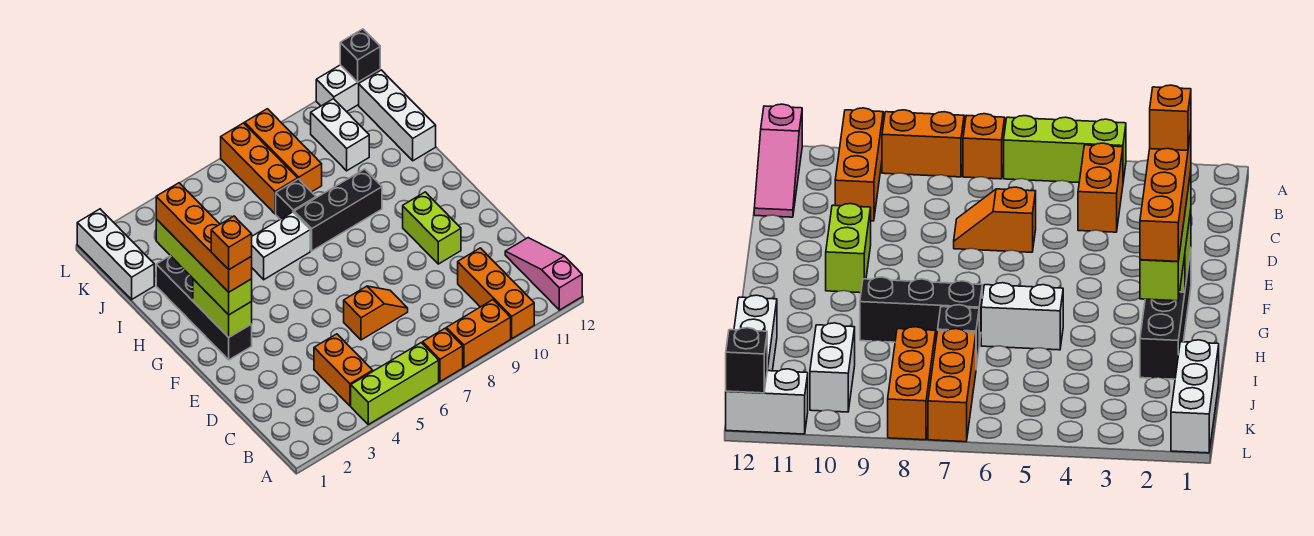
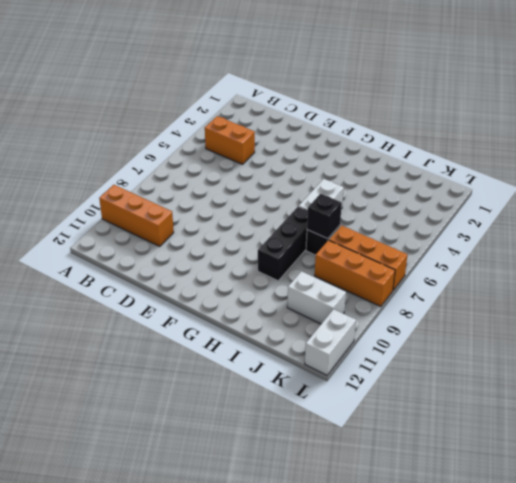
black brick I7 level 2 -> black brick L12 level 2
none -> lime brick A4:A6 level 1
none -> orange brick A7 level 1
none -> orange brick A8:A9 level 1

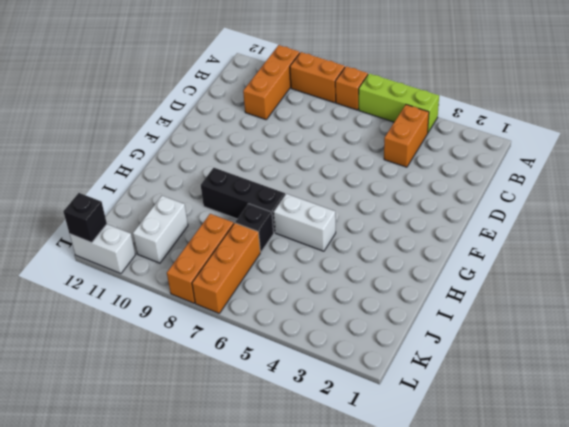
none -> pink slope A12:C12 level 1 top A
none -> orange slope D6:D7 level 1 top 6
none -> lime brick E10:F10 level 1

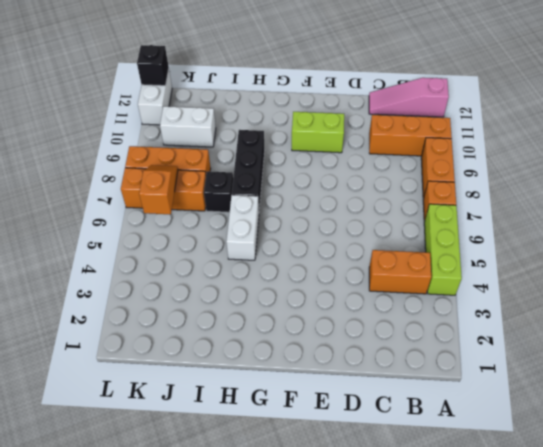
orange slope K6:K7 level 2 top 6 -> orange slope D6:D7 level 1 top 6
none -> black brick F2:I2 level 1
none -> white brick I12:K12 level 1
none -> white brick J1:L1 level 1

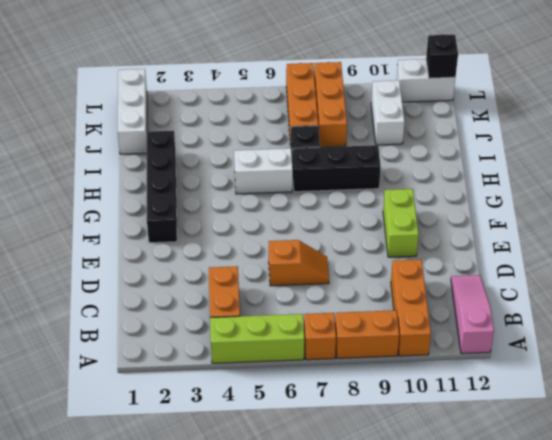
none -> white brick I12:K12 level 1
none -> lime brick F2:G2 level 2
none -> lime brick F2:I2 level 3

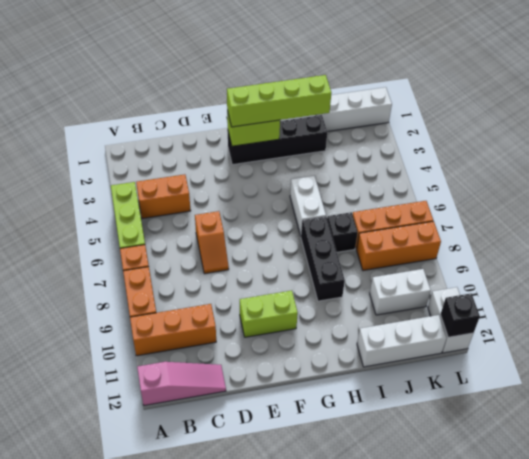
none -> orange brick F2:I2 level 4
none -> orange brick F2 level 5

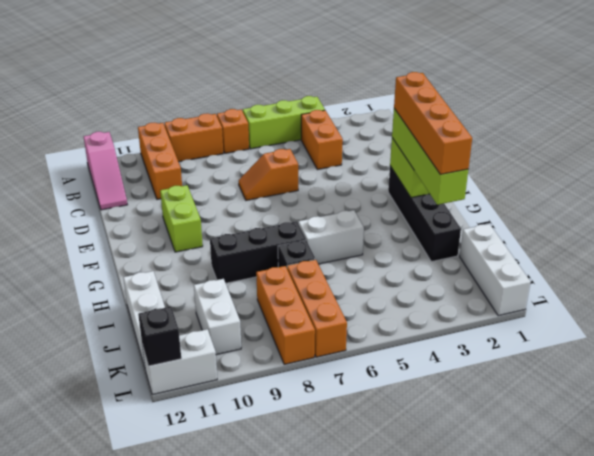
none -> orange brick F2 level 5

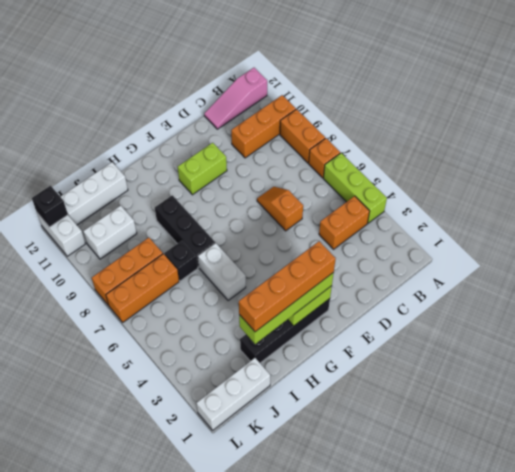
none -> orange brick F2 level 5

